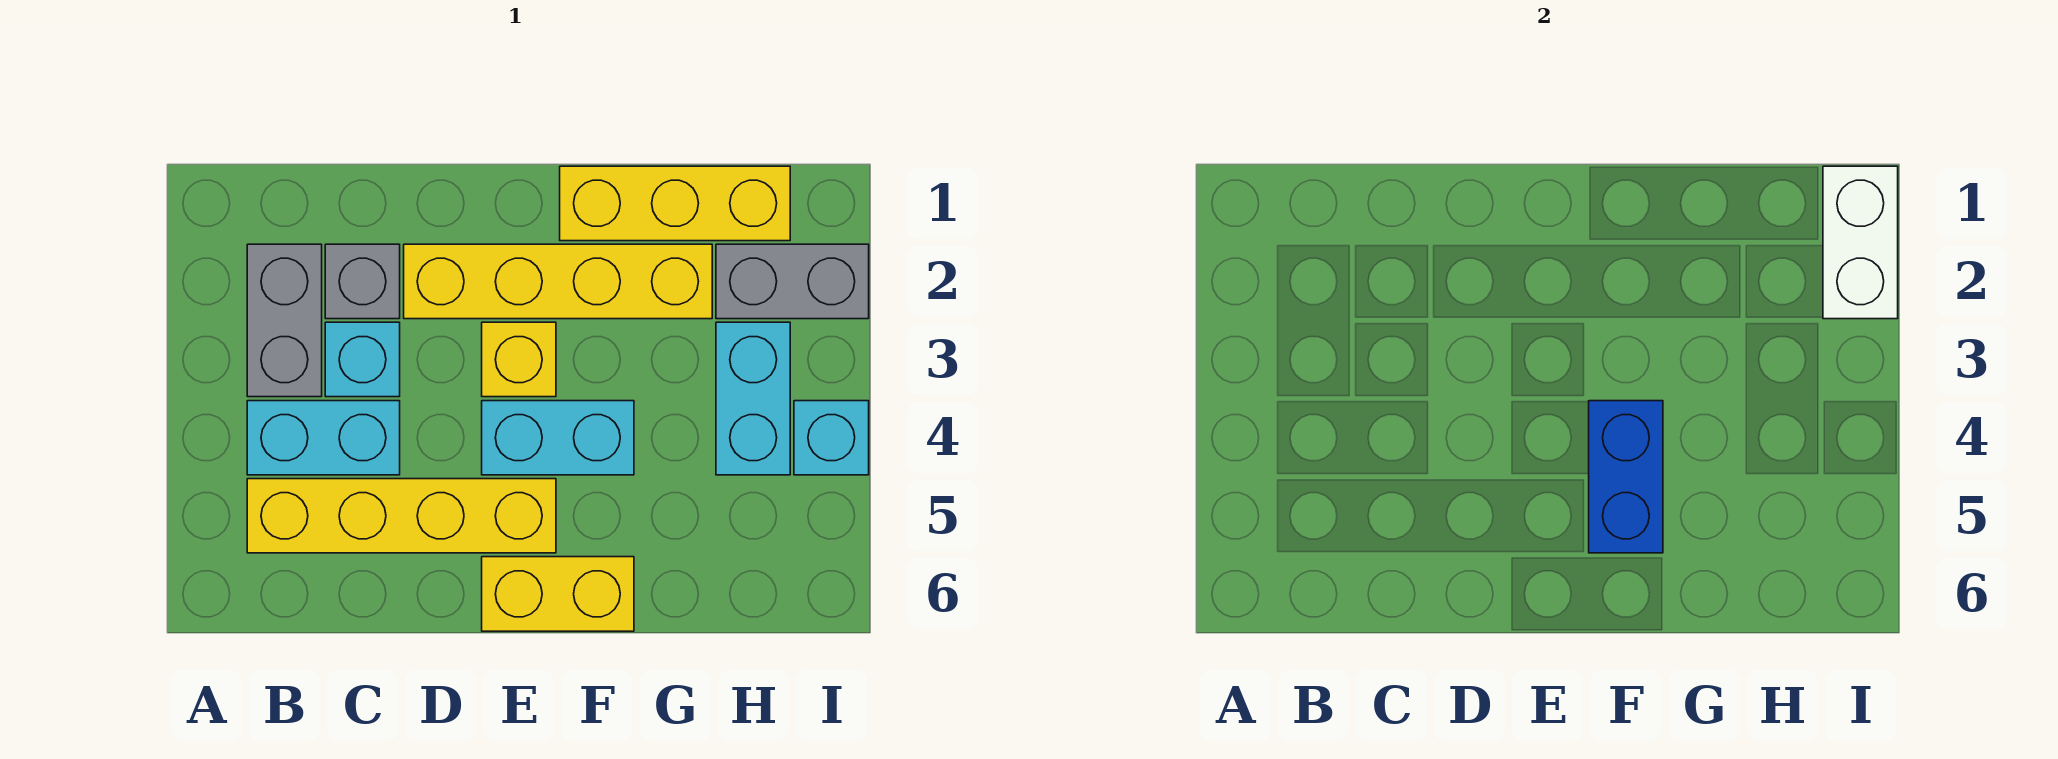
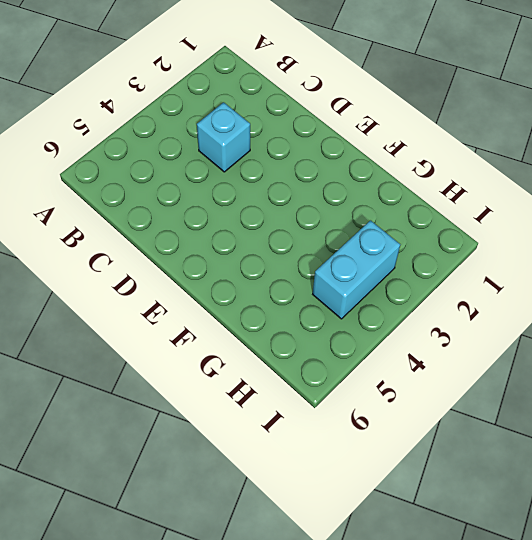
none -> grey brick B2:B3 level 1
none -> cyan brick B4:C4 level 1
none -> yellow brick B5:E5 level 1

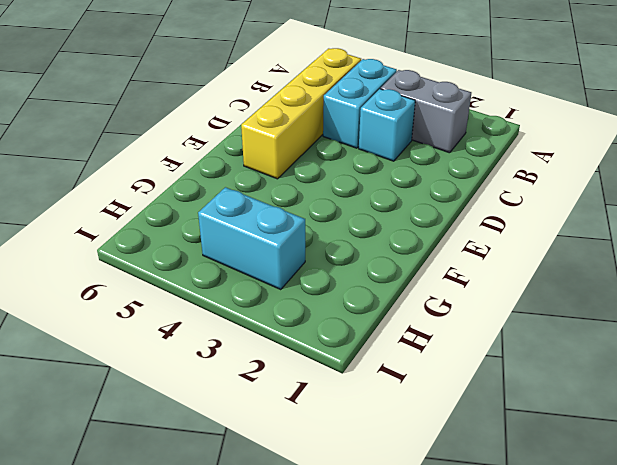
none -> grey brick C2 level 1
none -> yellow brick D2:G2 level 1
none -> yellow brick E3 level 1

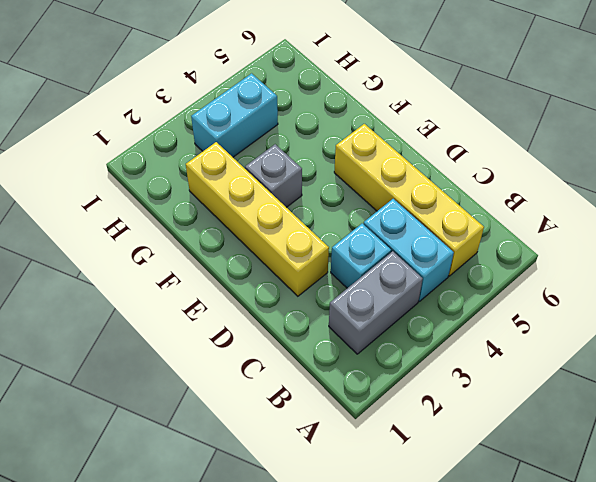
grey brick F3 level 1 -> grey brick C2 level 1
none -> yellow brick E3 level 1
none -> cyan brick E4:F4 level 1
none -> yellow brick E6:F6 level 1

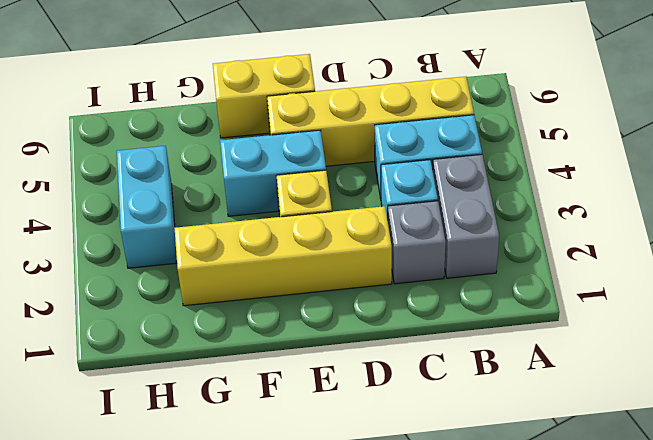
none -> yellow brick F1:H1 level 1
none -> grey brick H2:I2 level 1
none -> cyan brick I4 level 1

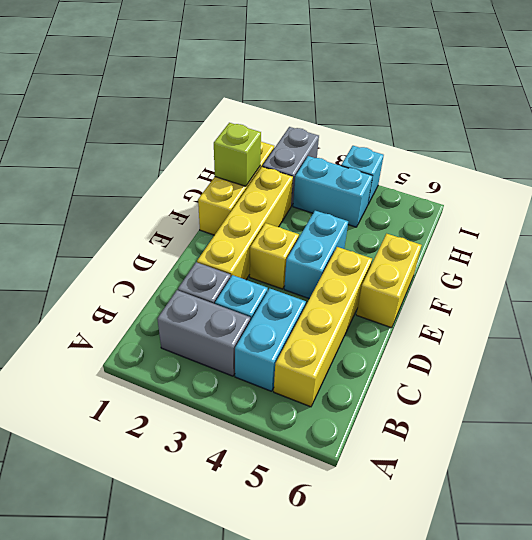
lime brick G1 level 2 -> none
none -> blue brick F4:F5 level 2
none -> white brick I1:I2 level 2

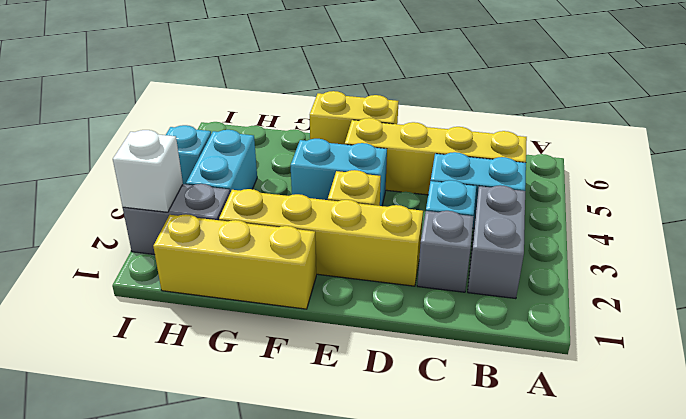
white brick I2 level 2 -> white brick I1:I2 level 2
none -> blue brick F4:F5 level 2

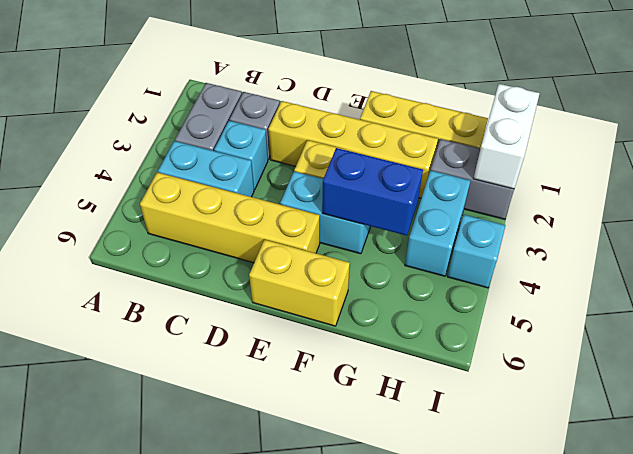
blue brick F4:G4 level 2 -> blue brick F4:F5 level 2

